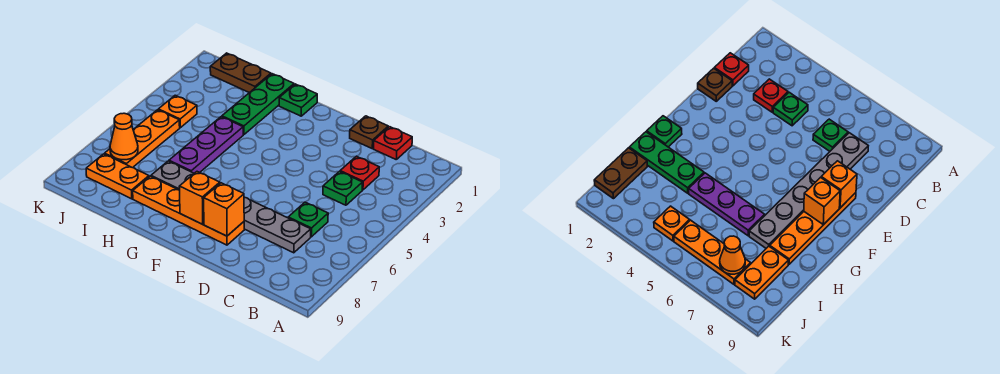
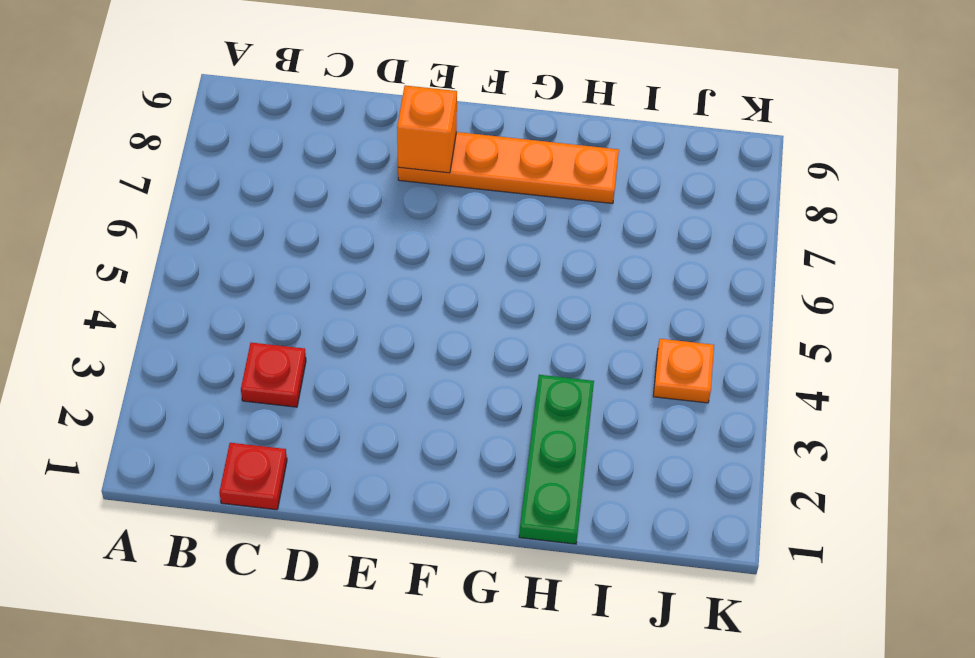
none -> green plate C4 level 1
none -> green plate C6 level 1
none -> grey plate C7:H7 level 1

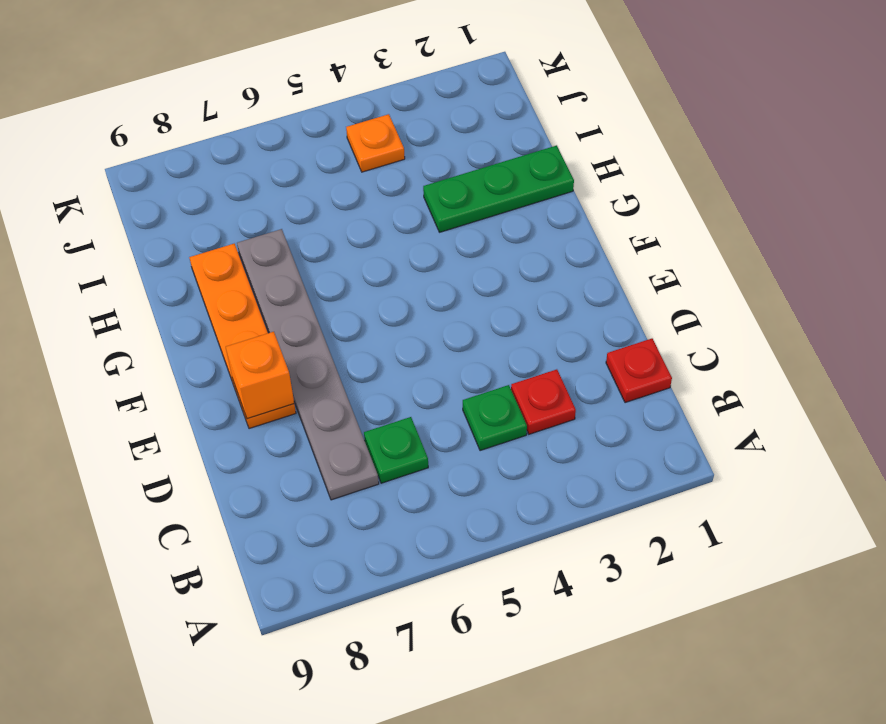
none -> brown plate D1 level 1
none -> green plate G1 level 1
none -> purple plate H4:H6 level 1

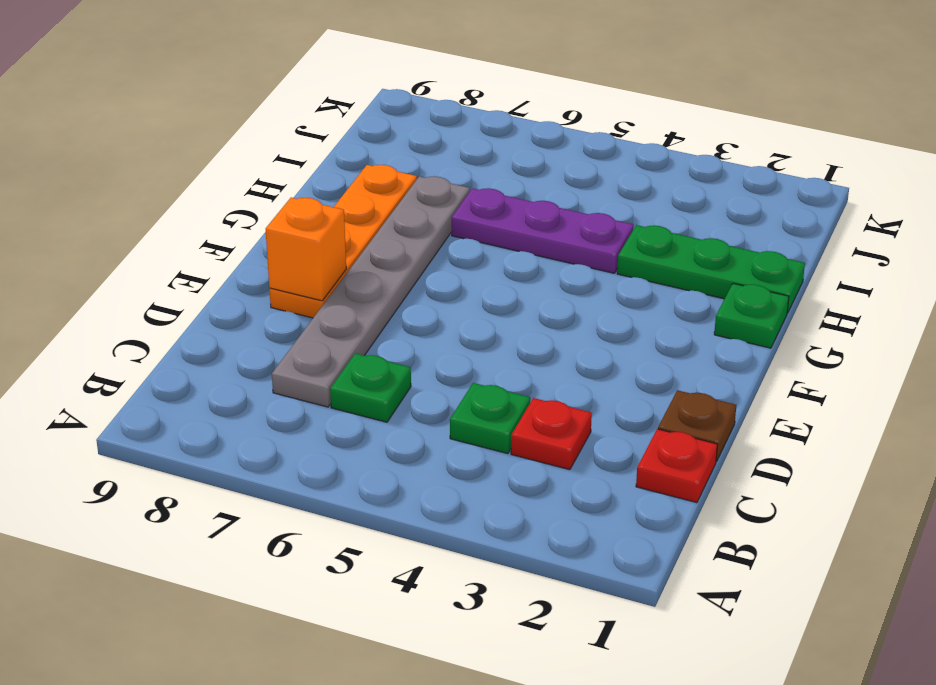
none -> brown plate I1:J1 level 1
none -> orange plate I8:J8 level 1
none -> orange plate J4 level 1

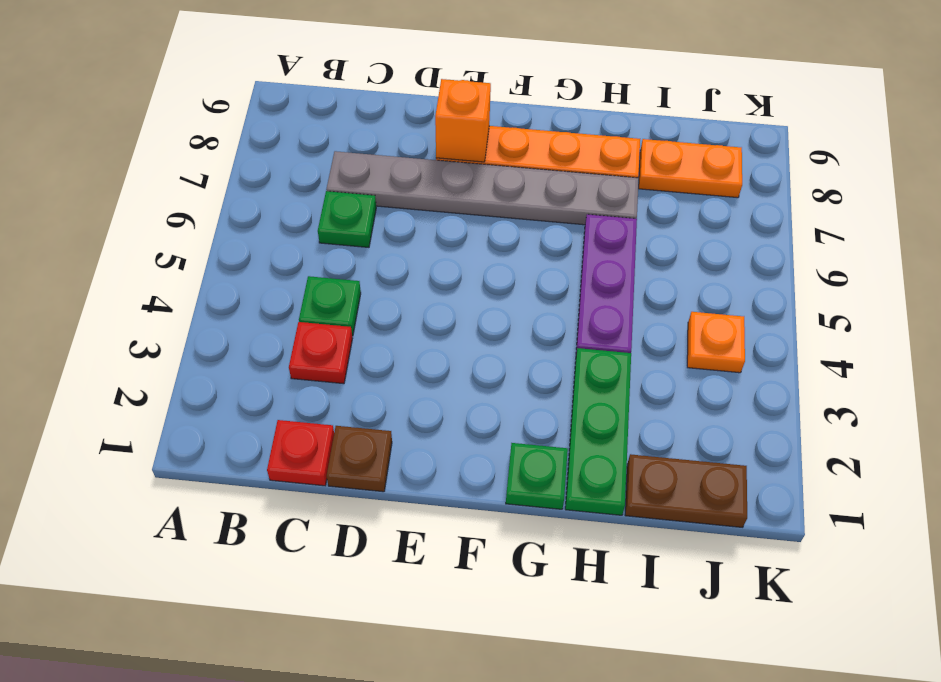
none -> orange plate J5:J7 level 1
none -> orange brick F8 level 2
none -> orange cone J7 level 2

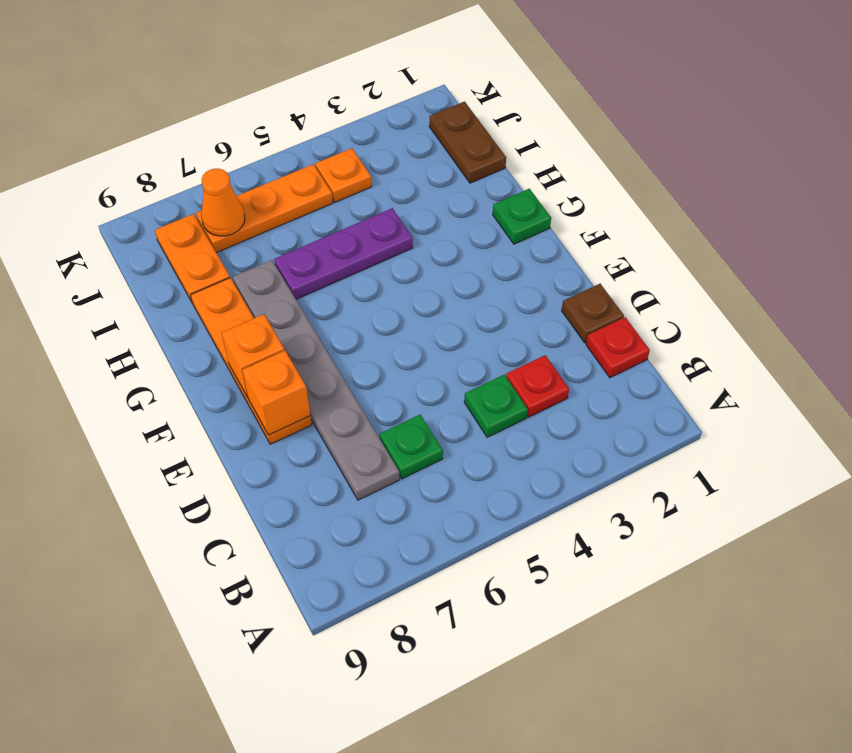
none -> green plate H1:H3 level 1

